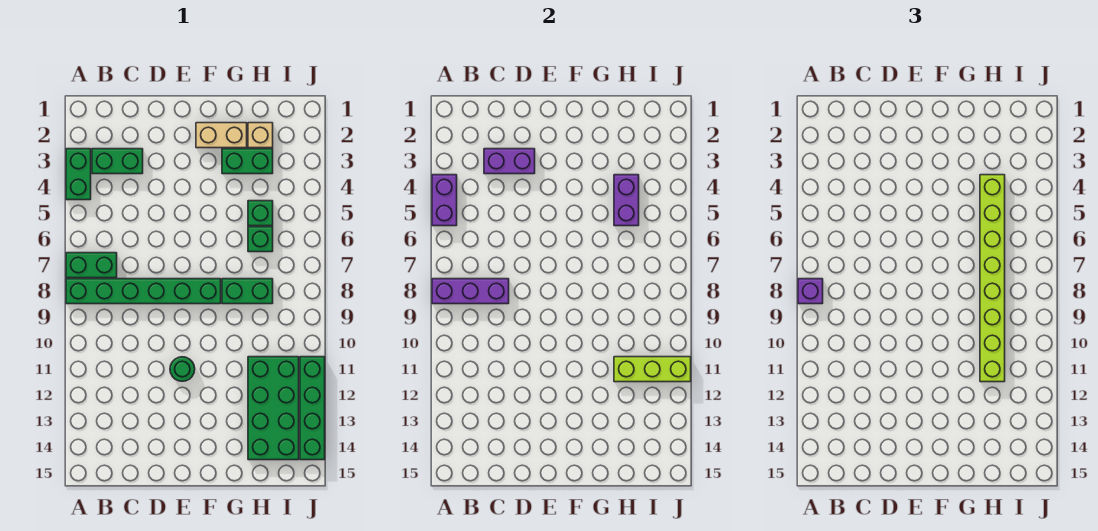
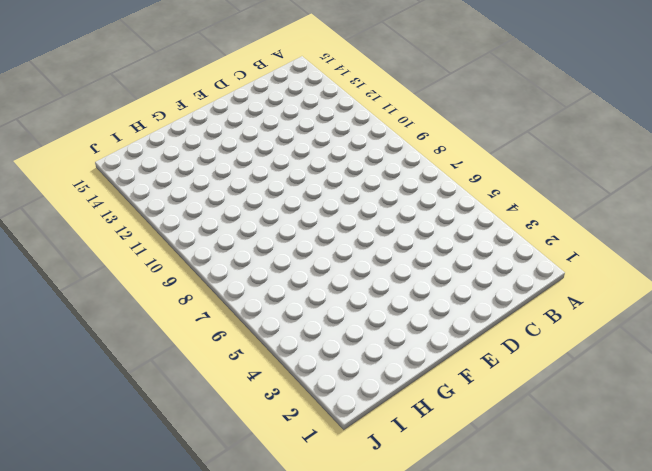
none -> green brick A3:A4 level 1
none -> green brick A7:B7 level 1
none -> green brick A8:F8 level 1

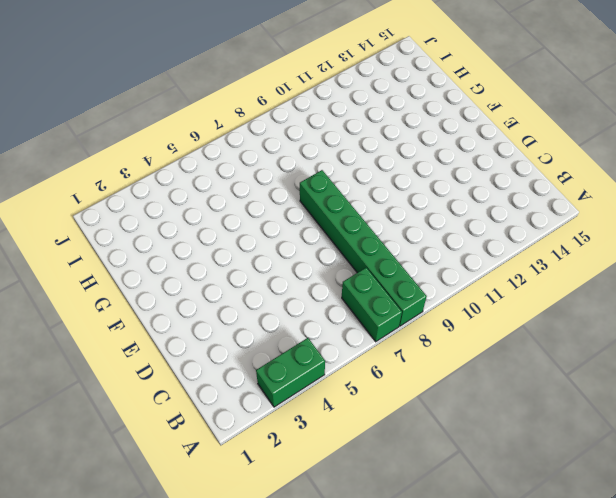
none -> green brick B3:C3 level 1
none -> green round brick E11 level 1
none -> tan brick F2:G2 level 1

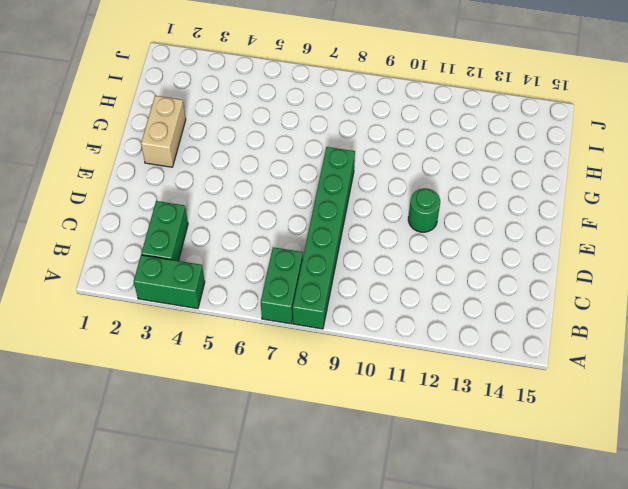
none -> green brick G3:H3 level 1
none -> green brick G8:H8 level 1
none -> tan brick H2 level 1

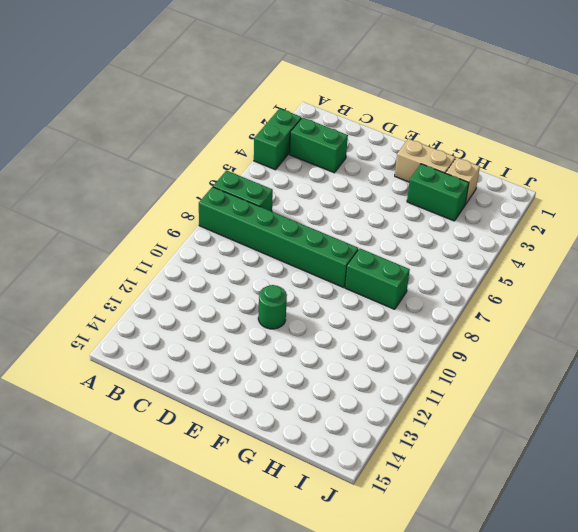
none -> green brick H5 level 1
none -> green brick H6 level 1
none -> green brick H11:I14 level 1

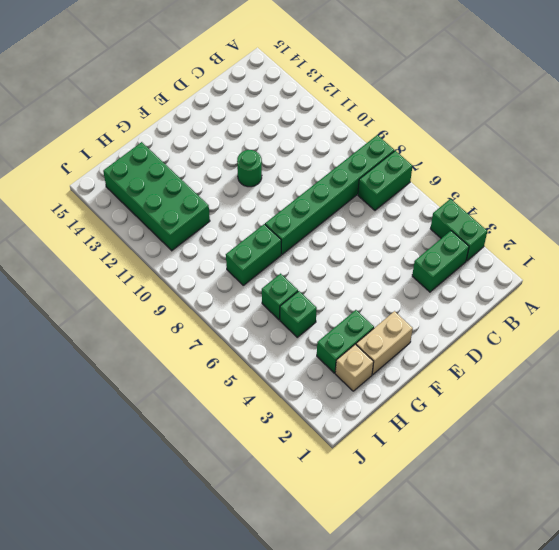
none -> green brick J11:J14 level 1
none -> purple brick A4:A5 level 2
none -> purple brick A8:C8 level 2

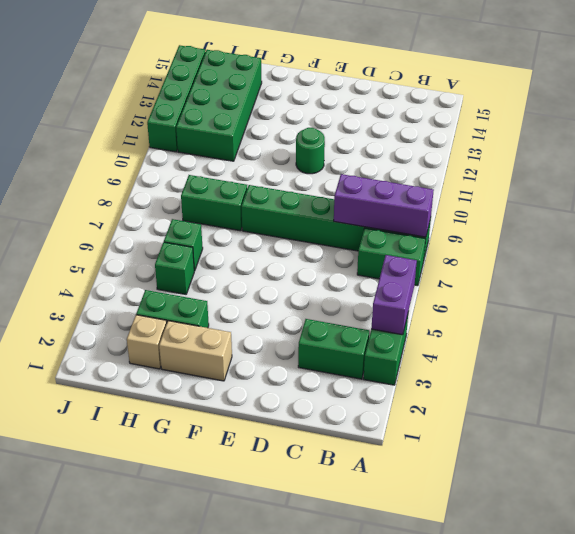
none -> purple brick C3:D3 level 2
none -> purple brick H4:H5 level 2
none -> lime brick H11:J11 level 2

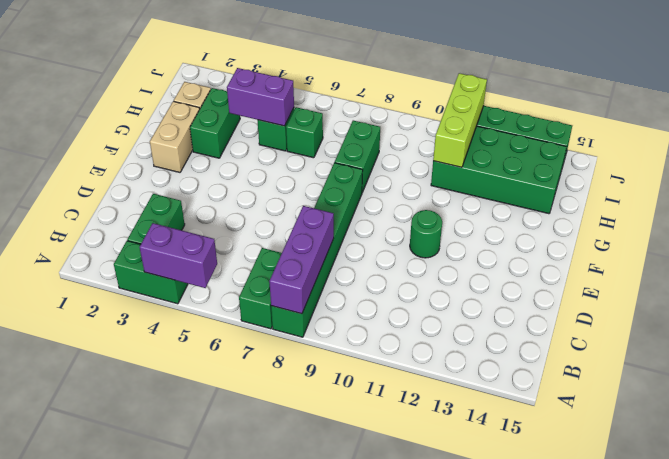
none -> purple brick C3:D3 level 2
none -> purple brick A8 level 3
none -> lime brick H4:H11 level 3

